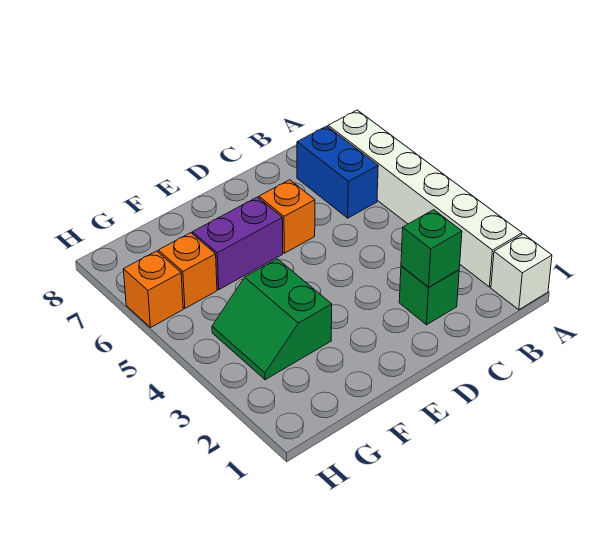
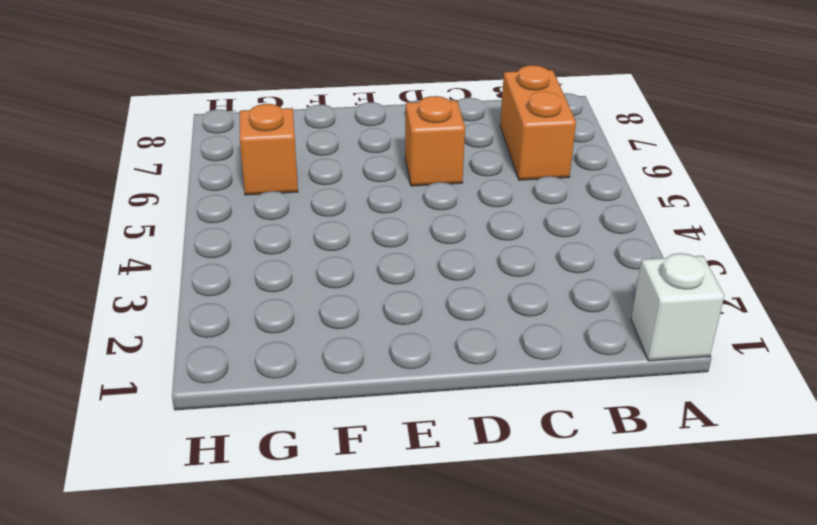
orange brick B6:B7 level 1 -> blue brick B6:B7 level 1
none -> white brick A2:A7 level 1
none -> green brick C2 level 1

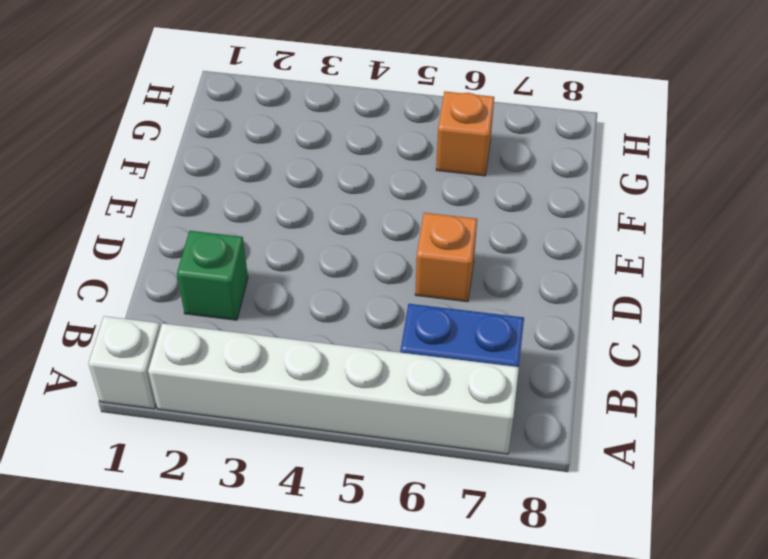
none -> purple brick E6:F6 level 1
none -> green slope F3:G4 level 1 top F

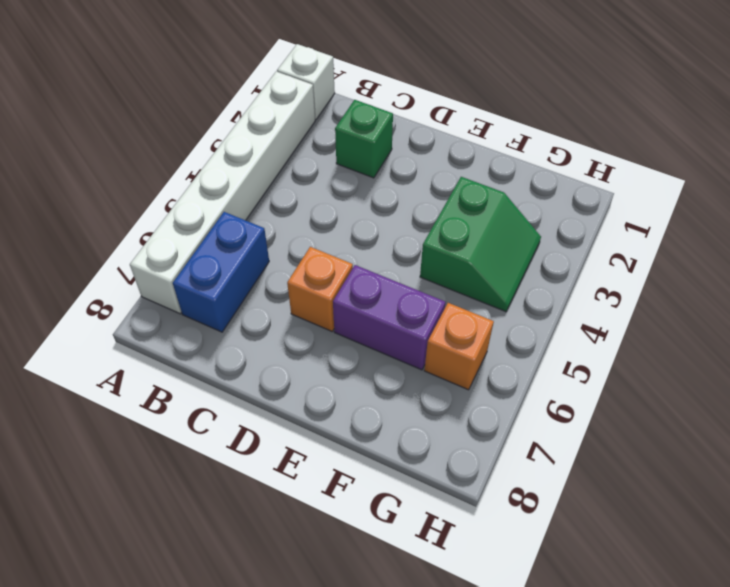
none -> orange brick H6 level 1
none -> green brick C2 level 2

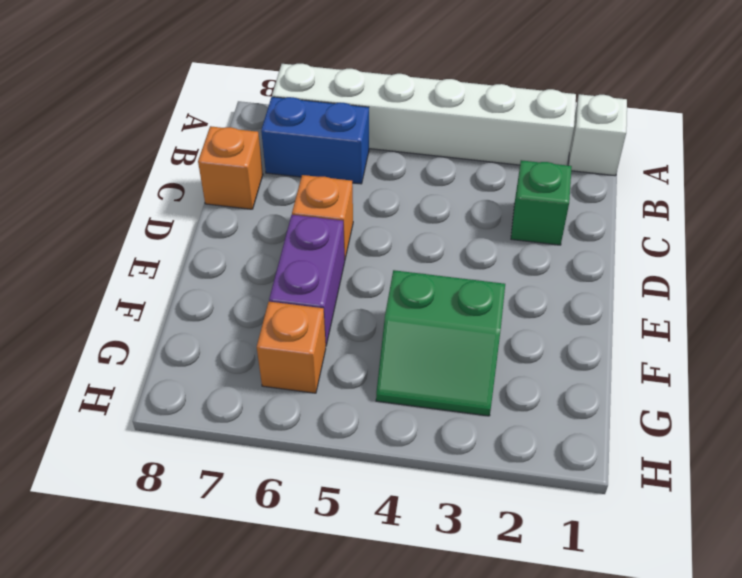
orange brick C8 level 1 -> orange brick H6 level 1
none -> green brick C2 level 2

